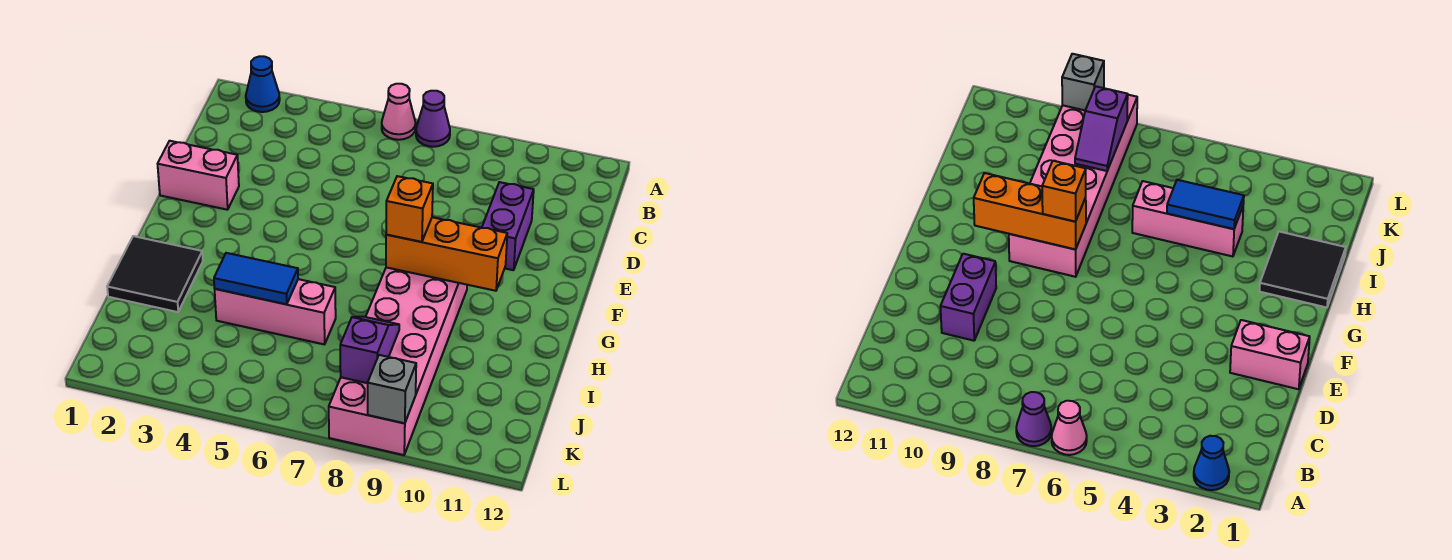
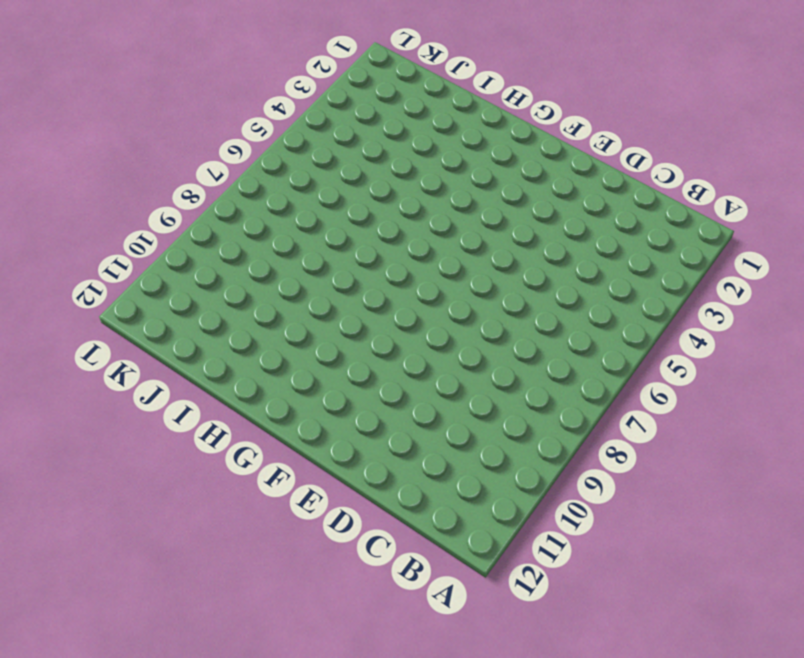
none -> blue cone A2 level 1
none -> pink cone A6 level 1
none -> purple cone A7 level 1

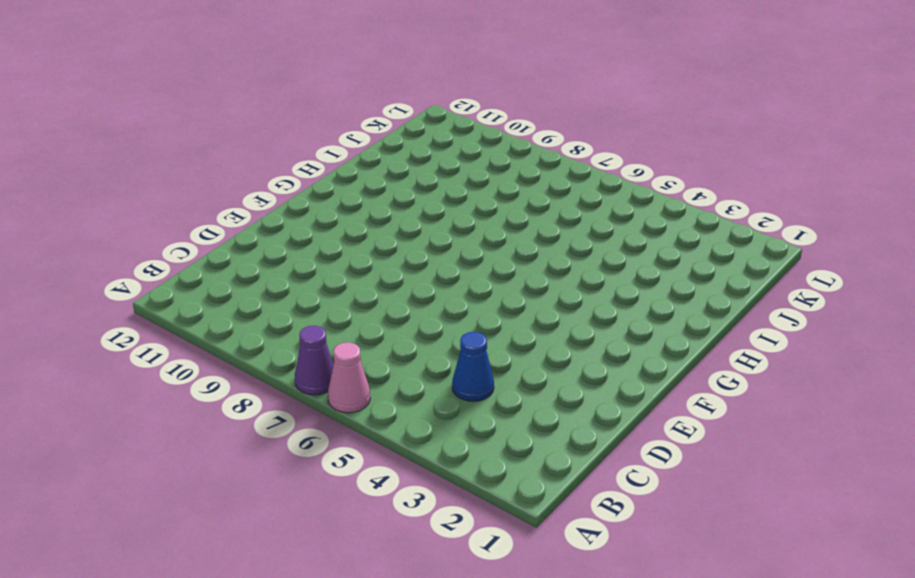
blue cone C4 level 1 -> blue cone A2 level 1
none -> purple brick D10:E10 level 1
none -> pink brick E1:E2 level 1
none -> pink brick G8:L9 level 1

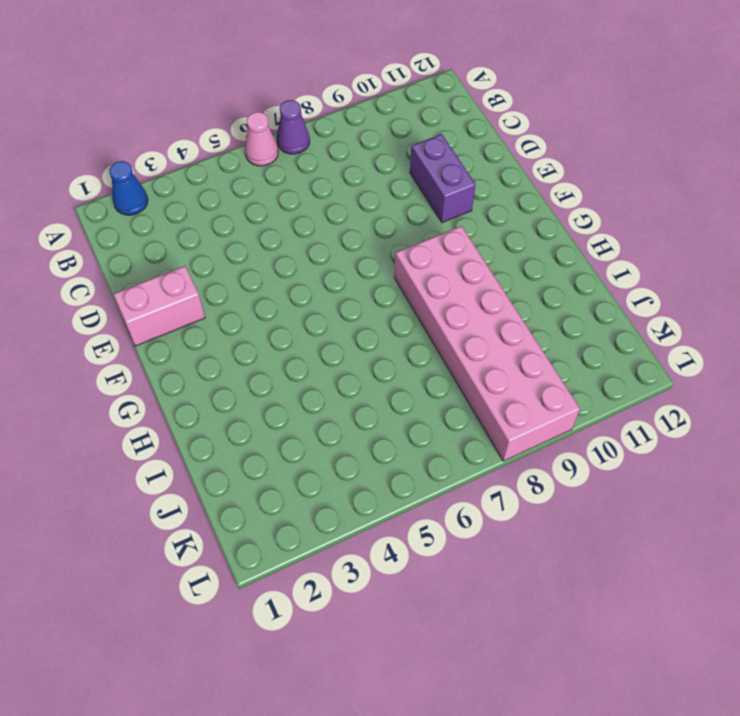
none -> black tile H1:I2 level 1
none -> pink brick I4:I6 level 1
none -> orange brick G8:G10 level 2

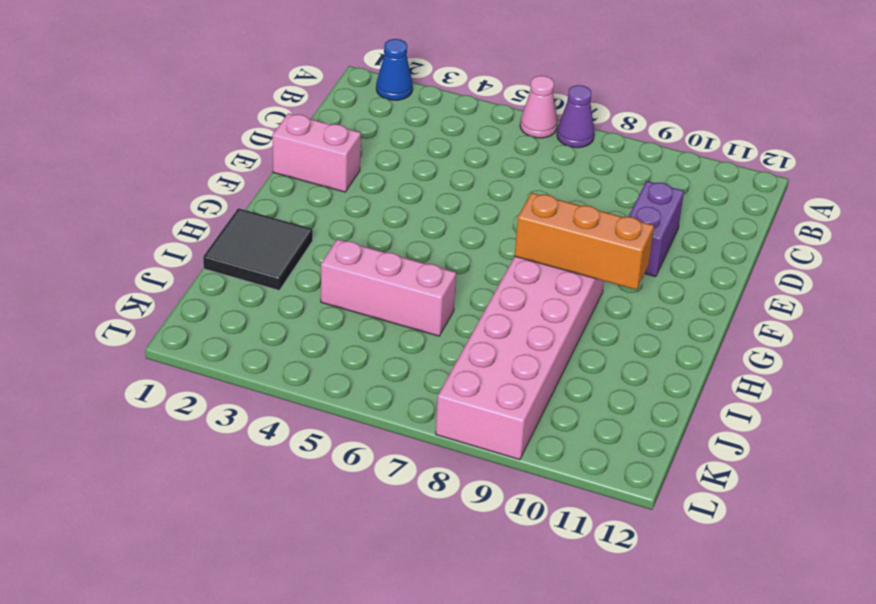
none -> blue tile I4:I5 level 2
none -> purple slope J8:K8 level 2 top K
none -> grey brick L9 level 2

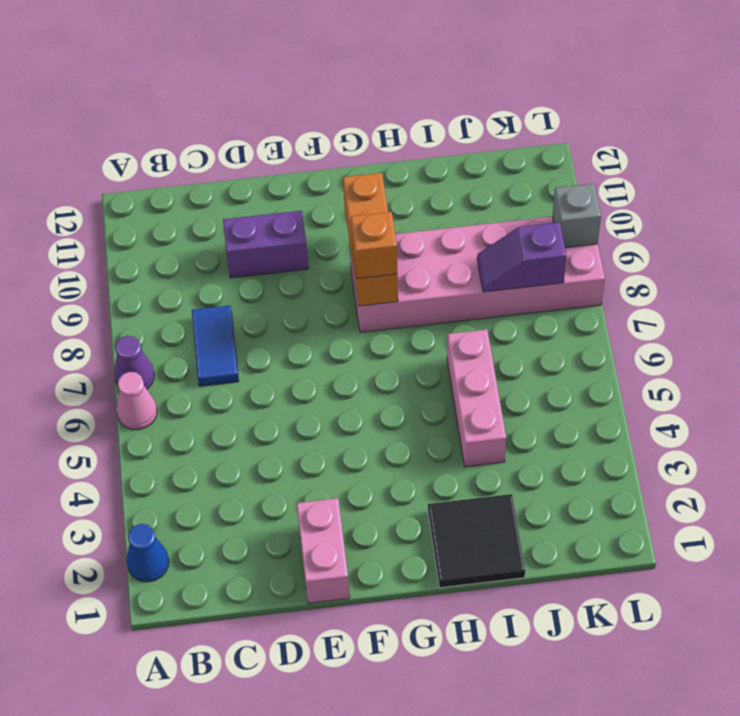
blue tile C7:C8 level 1 -> blue tile I4:I5 level 2

